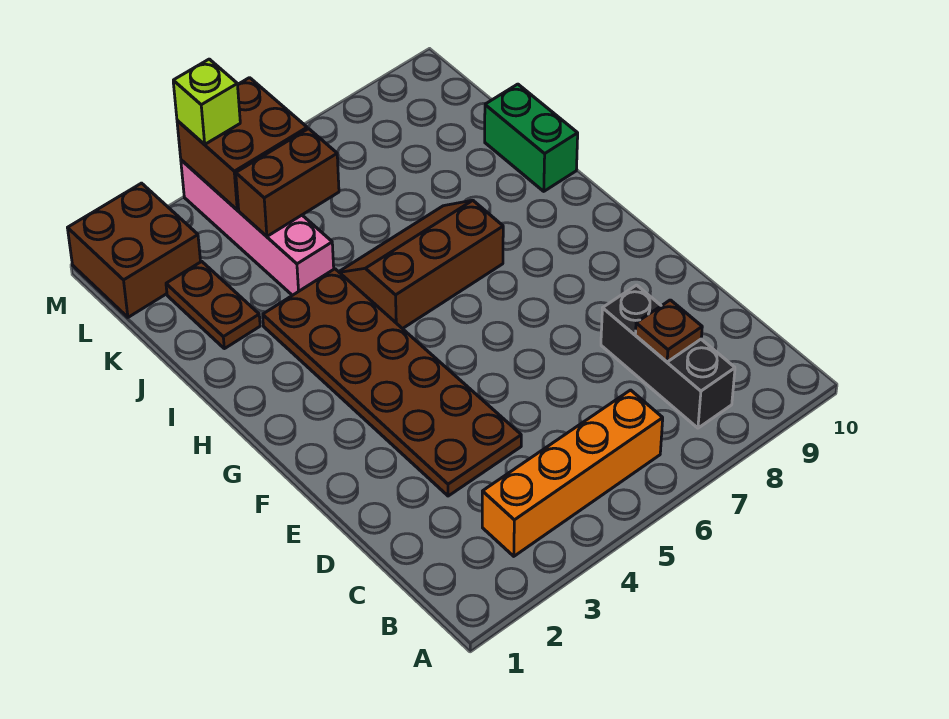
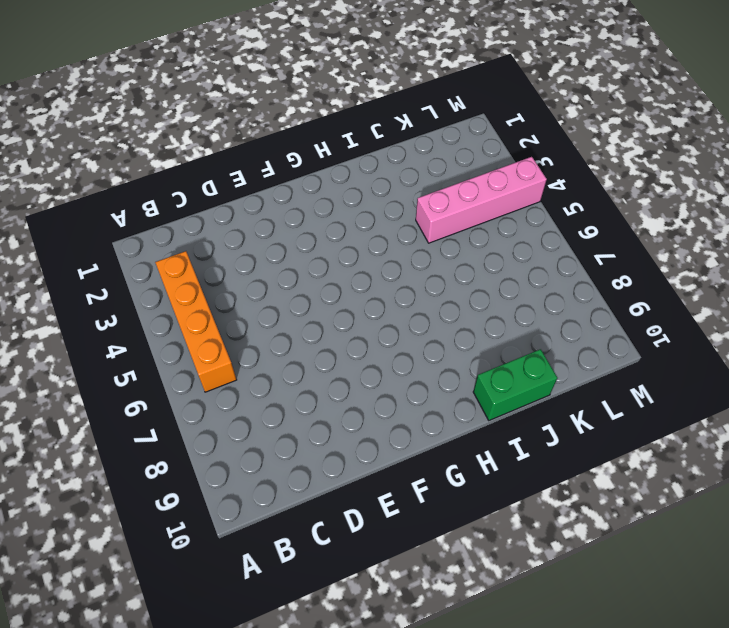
none -> black brick B8:D8 level 1
none -> brown plate D3:I4 level 1
none -> brown slope H5:I7 level 1 top H

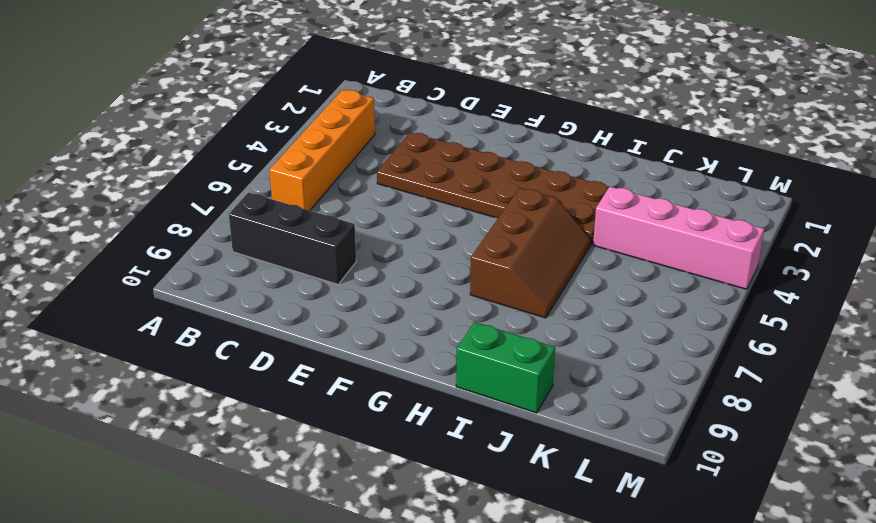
none -> brown plate J2:K2 level 1
none -> brown brick L1:M2 level 1
none -> brown plate C8 level 2

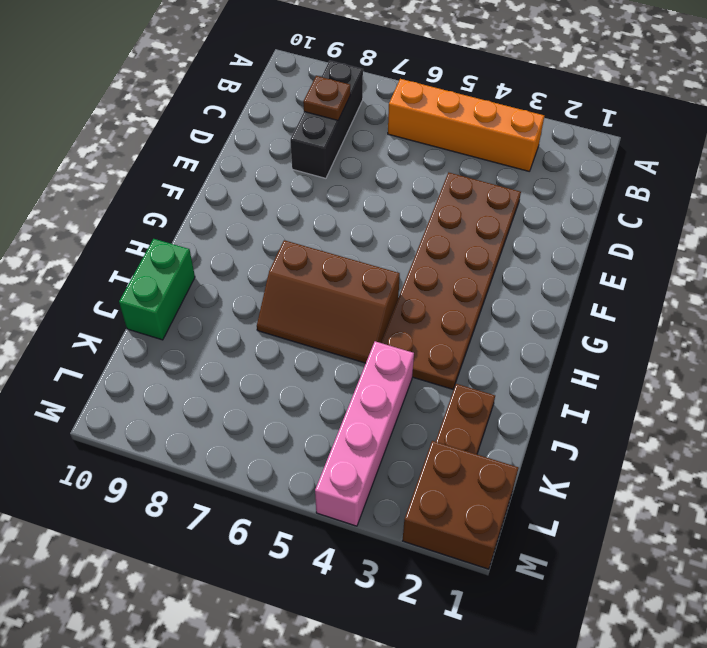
none -> brown brick K4:K5 level 2
none -> brown brick L4:M5 level 2
none -> lime brick M4 level 3

